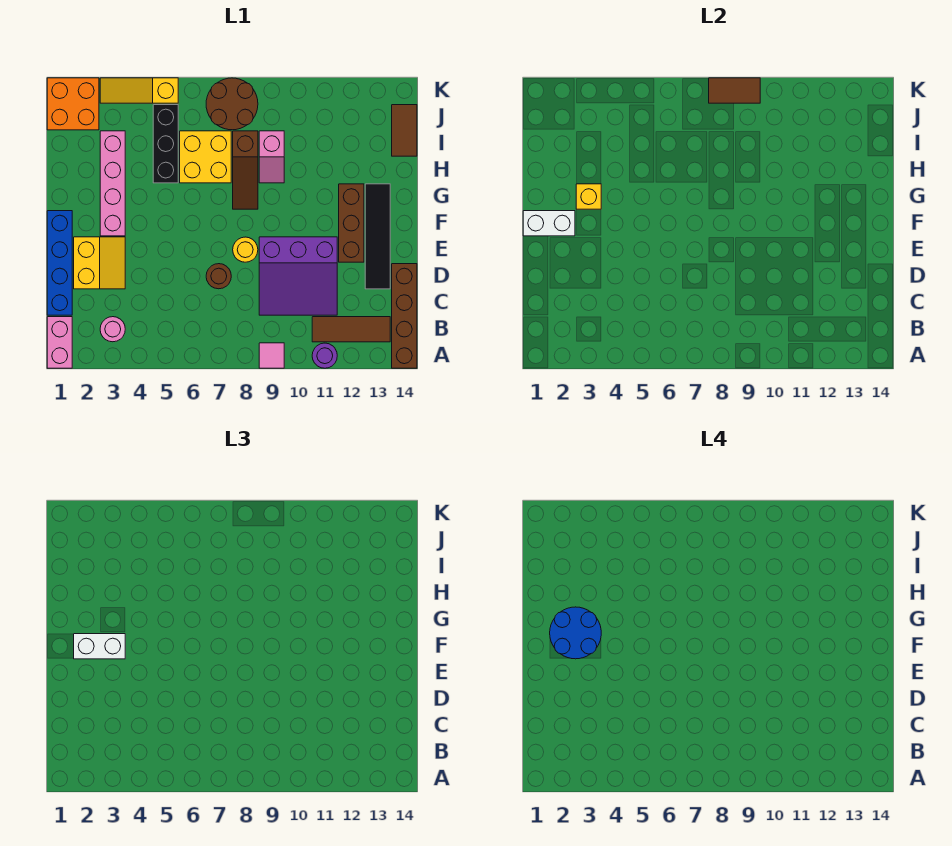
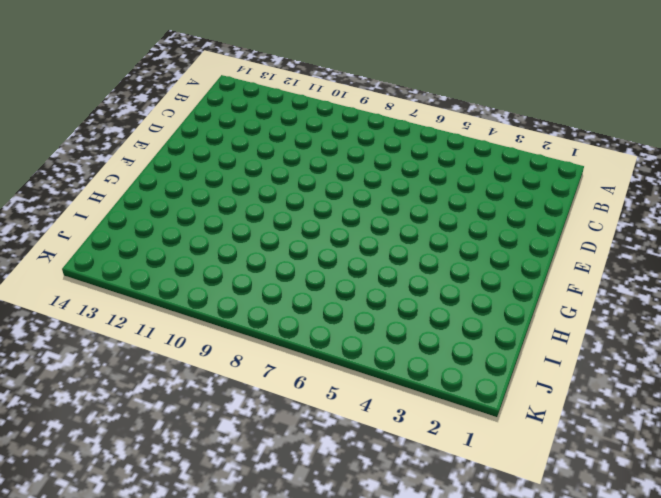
none -> pink brick A1:B1 level 1
none -> pink tile A9 level 1
none -> purple round brick A11 level 1

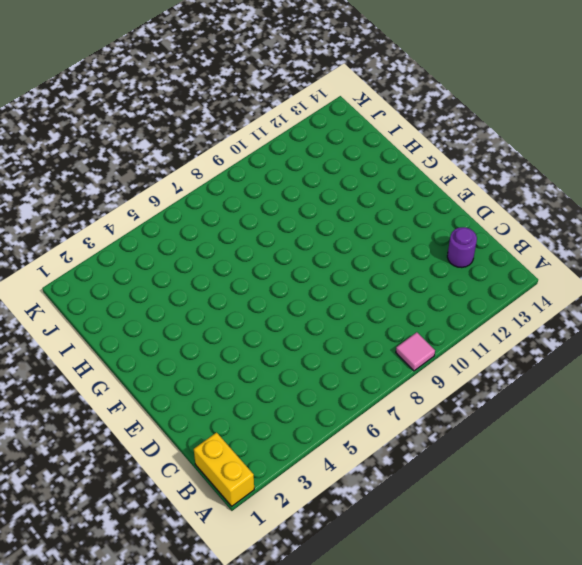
yellow brick A1:B1 level 1 -> pink brick A1:B1 level 1
purple round brick C13 level 1 -> purple round brick A11 level 1
none -> brown brick A14:D14 level 1
none -> pink round brick B3 level 1
none -> brown tile B11:B13 level 1

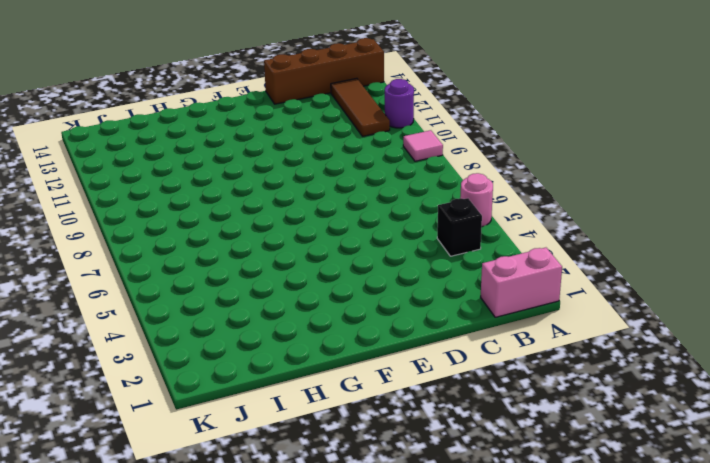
pink round brick A5 level 1 -> pink round brick B3 level 1
black brick B4 level 1 -> none
none -> blue brick C1:F1 level 1
none -> purple slope C9:E11 level 1 top E
none -> yellow slope D2:E3 level 1 top 2

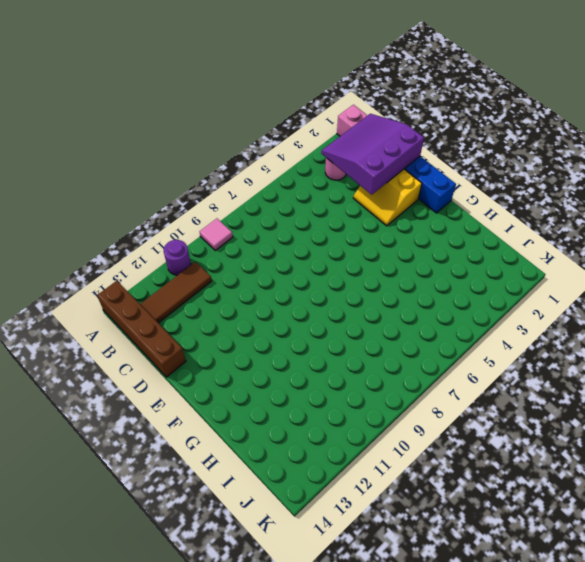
purple slope B1:D3 level 2 top D -> purple slope C9:E11 level 1 top E
none -> brown round brick D7 level 1
none -> black tile D13:G13 level 1
none -> yellow round brick E8 level 1

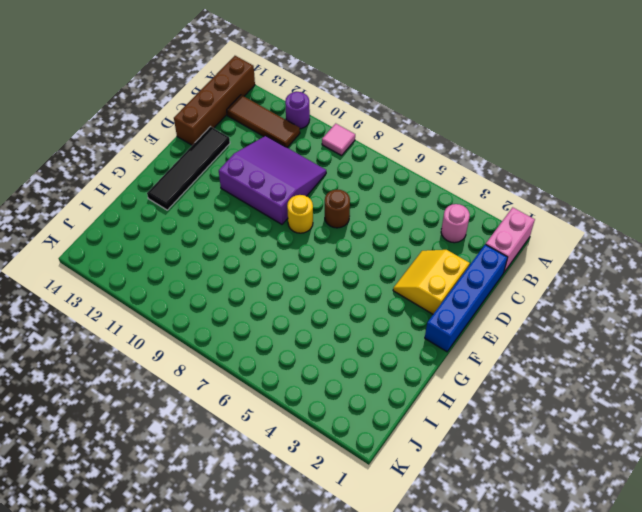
none -> brown brick E12:G12 level 1
none -> pink brick F3:I3 level 1
none -> brown slope G8:I8 level 1 top I

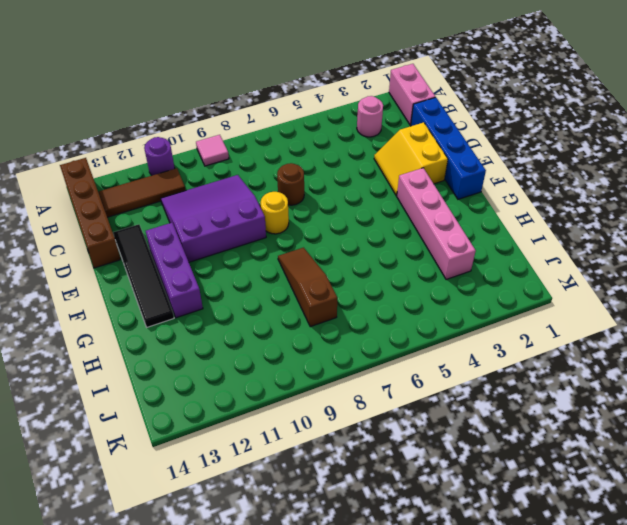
purple brick E12:G12 level 1 -> brown brick E12:G12 level 1
none -> black brick H5:J5 level 1
none -> yellow brick H6:I7 level 1
none -> pink slope H9:I9 level 1 top I

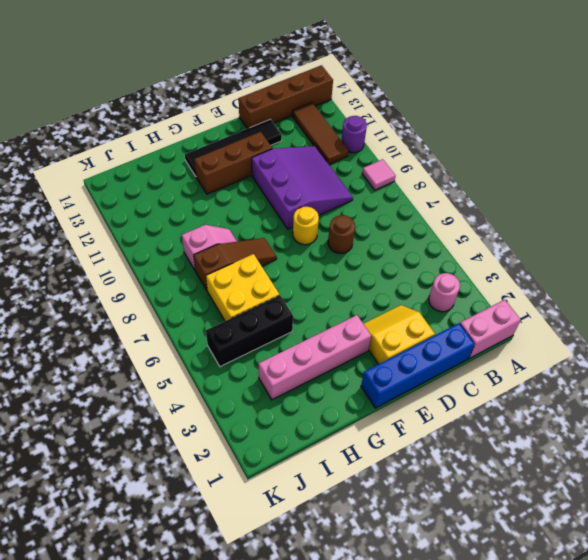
none -> brown tile I14:J14 level 1
none -> orange brick J1:K2 level 1
none -> brown round brick J7:K8 level 1

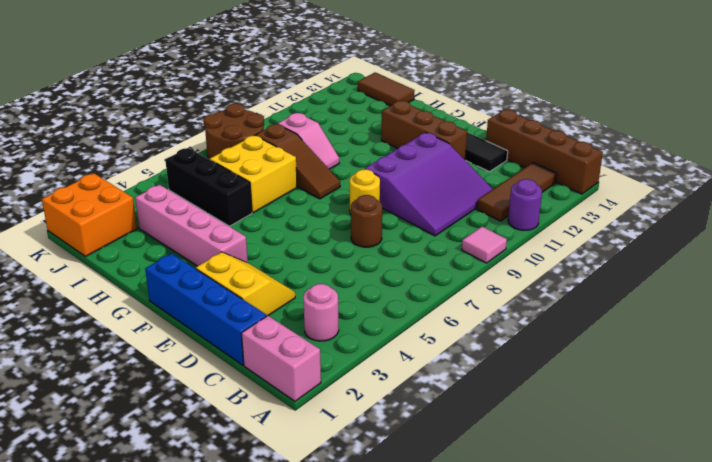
none -> yellow slope K3:K5 level 1 top 5
none -> white brick F1:F2 level 2
none -> yellow brick G3 level 2

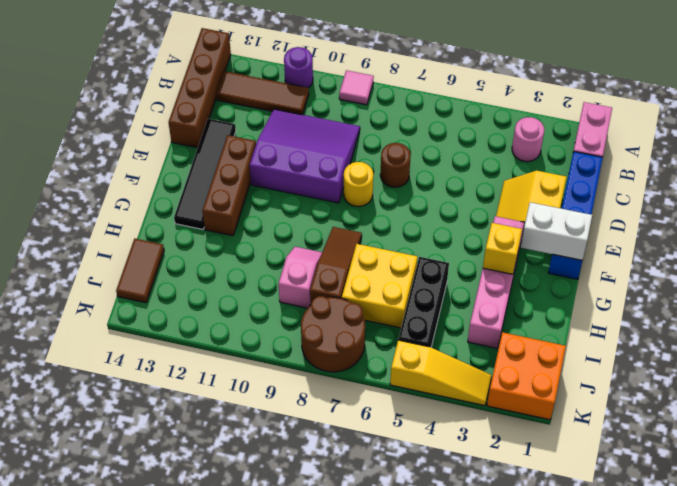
none -> brown tile K8:K9 level 2
none -> white brick F2:F3 level 3
none -> blue round brick F2:G3 level 4

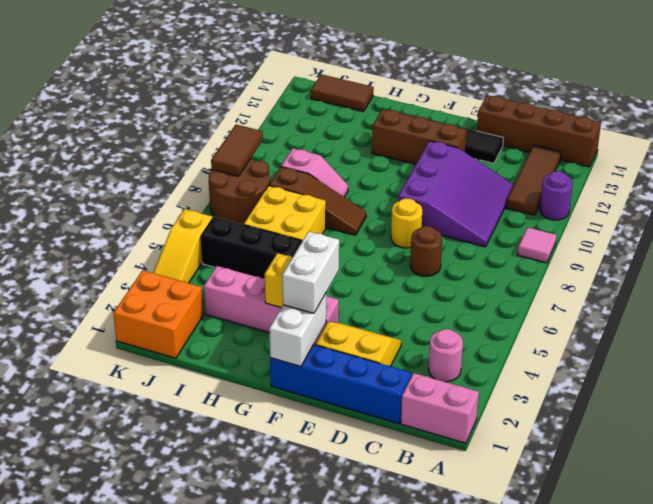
none -> blue round brick F2:G3 level 4

